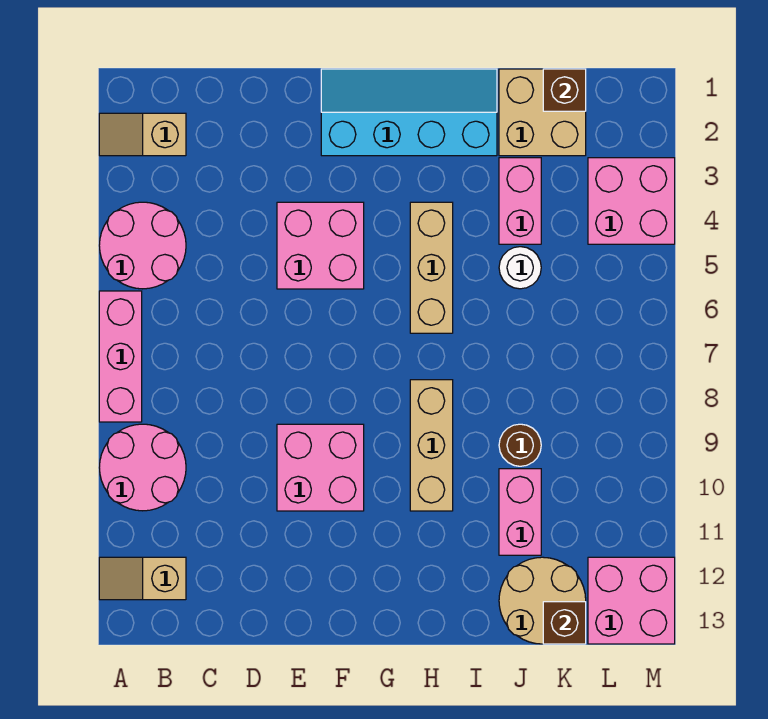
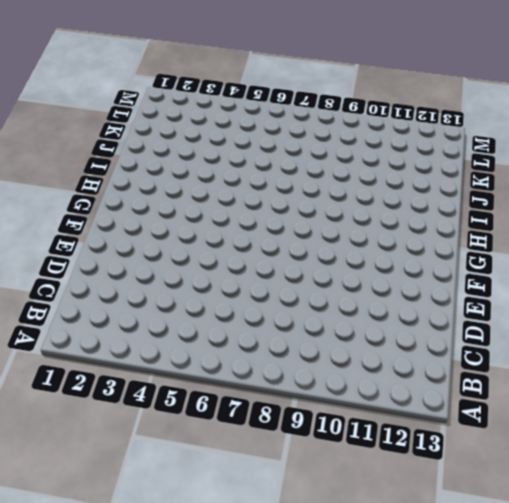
none -> tan slope A2:B2 level 1 top B
none -> pink round brick A4:B5 level 1
none -> pink brick A6:A8 level 1

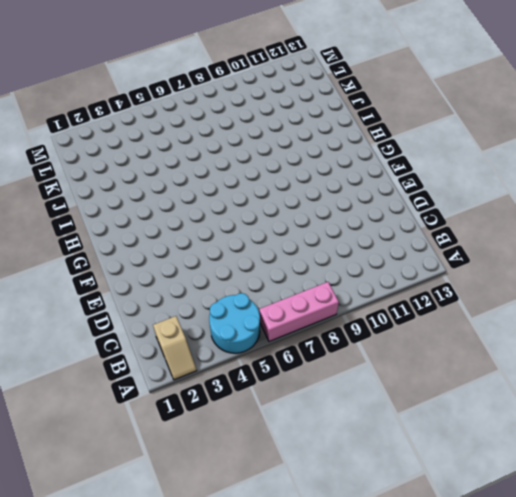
cyan round brick A4:B5 level 1 -> pink round brick A4:B5 level 1
none -> pink round brick A9:B10 level 1
none -> tan slope A12:B12 level 1 top B
none -> pink brick E4:F5 level 1

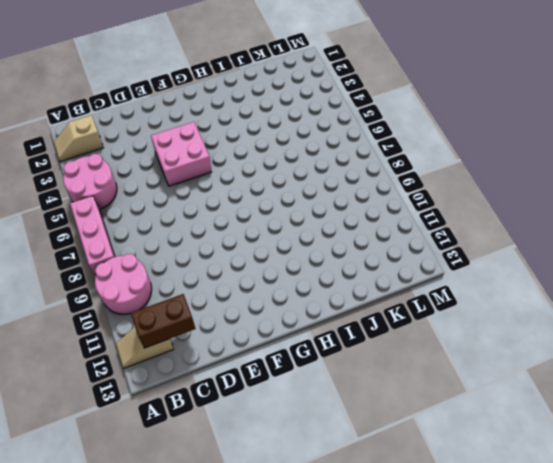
brown brick B12:C12 level 2 -> none
none -> pink brick E9:F10 level 1
none -> cyan slope F1:I2 level 1 top 2
none -> tan brick H4:H6 level 1

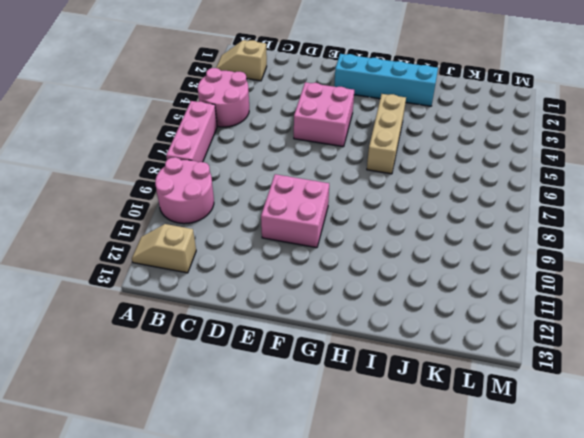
none -> tan brick H8:H10 level 1
none -> tan brick J1:K2 level 1
none -> pink brick J3:J4 level 1

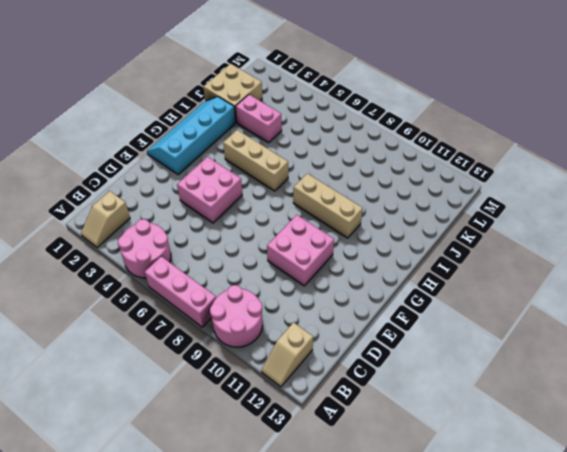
none -> white round brick J5 level 1
none -> brown round brick J9 level 1
none -> pink brick J10:J11 level 1

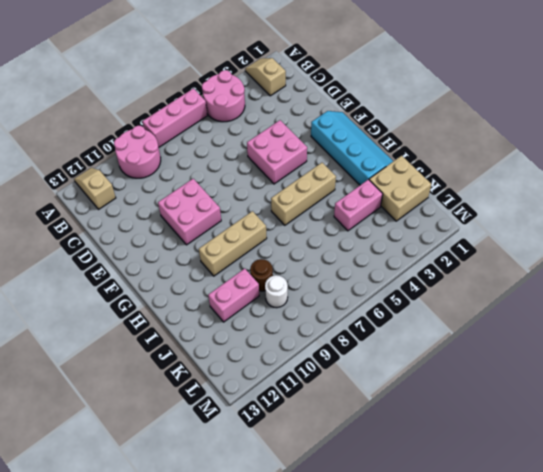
white round brick K9 level 1 -> white round brick J5 level 1
none -> tan round brick J12:K13 level 1
none -> pink brick L3:M4 level 1
none -> pink brick L12:M13 level 1

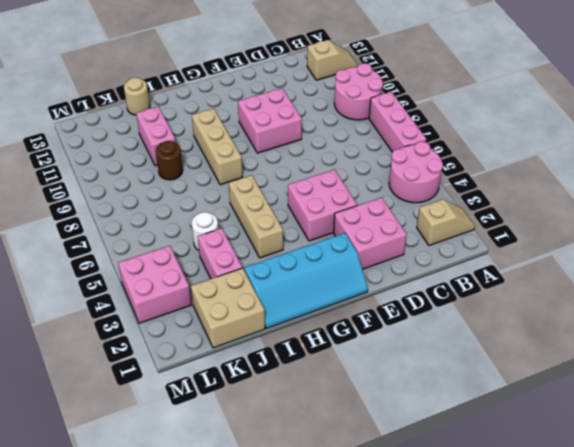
pink brick D2:E3 level 1 -> pink brick L12:M13 level 1
tan round brick J13 level 1 -> tan round brick J12:K13 level 1
none -> brown brick K1 level 2
none -> brown brick K13 level 2

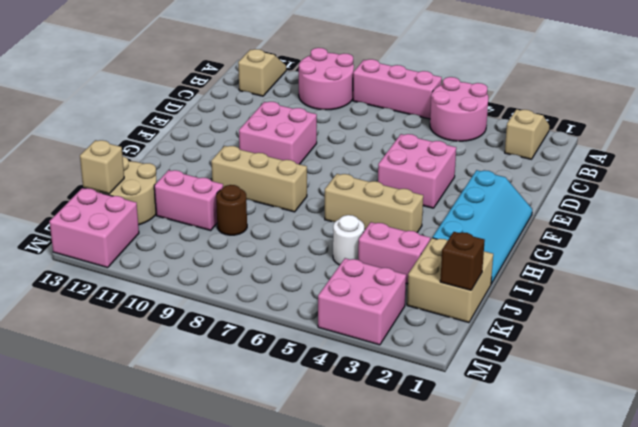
tan brick K13 level 2 -> brown brick K13 level 2

